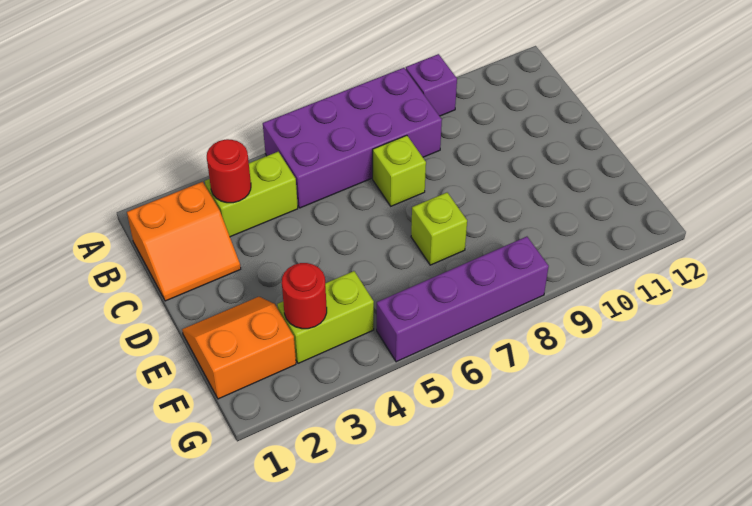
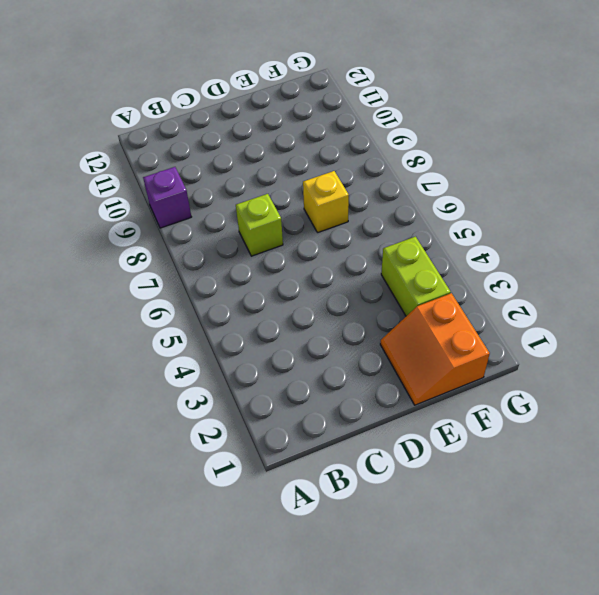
yellow brick E7 level 1 -> lime brick E7 level 1
none -> purple brick A5:B8 level 1
none -> orange slope B1:C2 level 1 top B

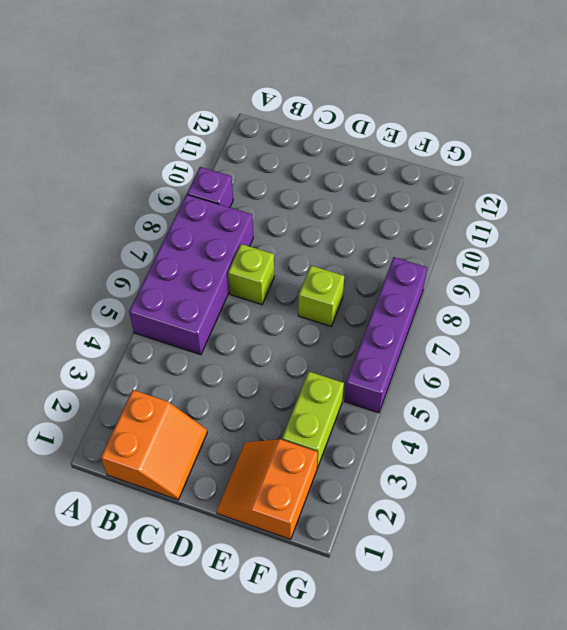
none -> lime brick B3:B4 level 1
none -> red round brick B3 level 2

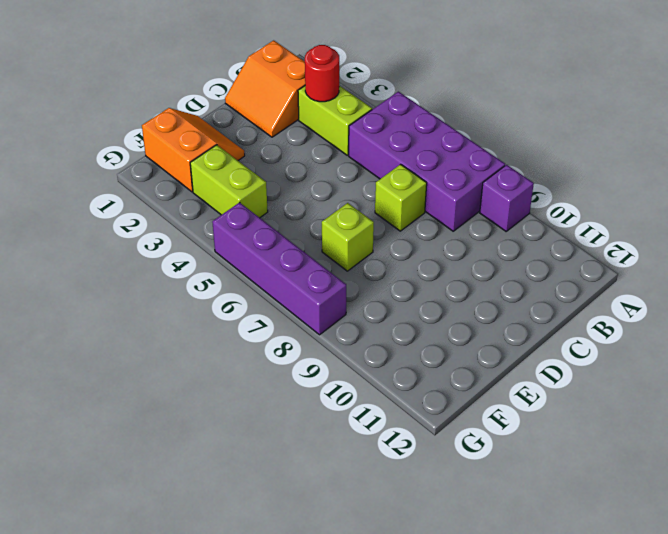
none -> red round brick F3 level 2

